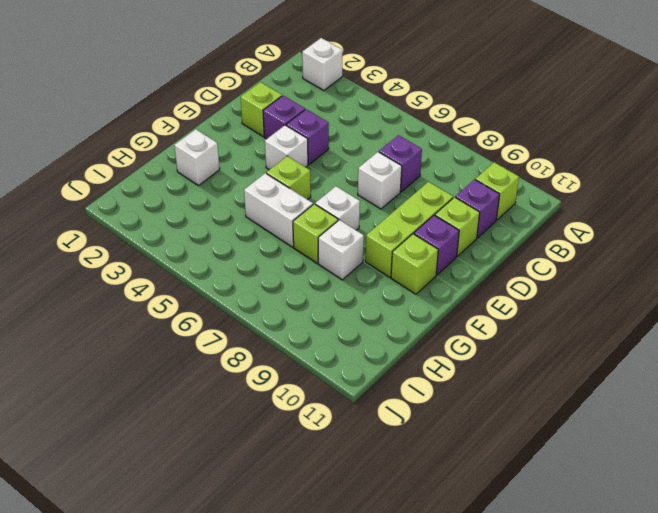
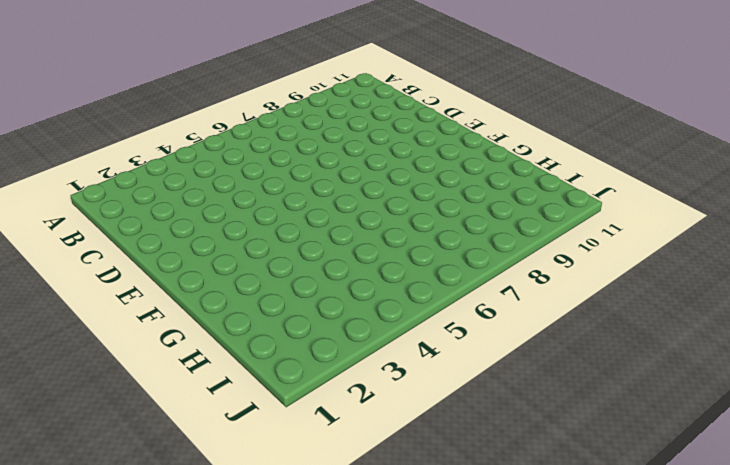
none -> white brick A2 level 1
none -> lime brick B10 level 1
none -> purple brick C7 level 1

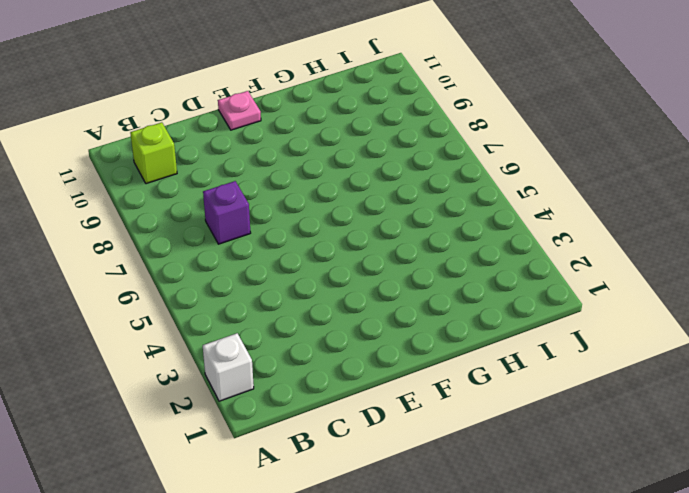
pink plate E11 level 1 -> none
none -> purple brick C10 level 1
none -> lime brick D2 level 1
none -> purple brick D3 level 1

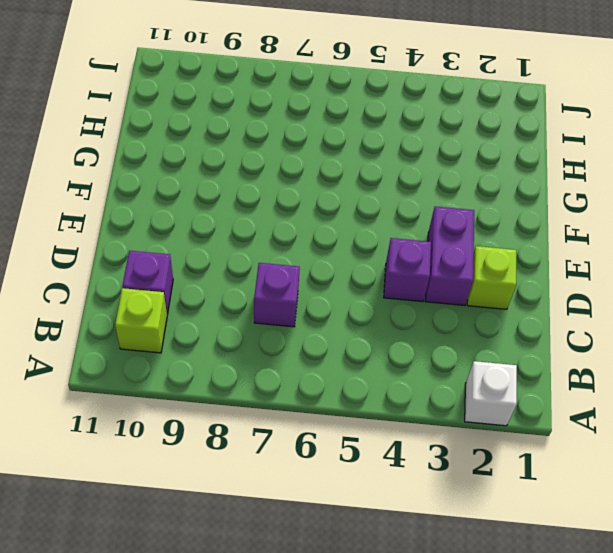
purple brick D3:E3 level 1 -> purple brick D3 level 1
none -> white brick D7 level 1
none -> lime brick D9:F9 level 1
none -> lime brick D10 level 1

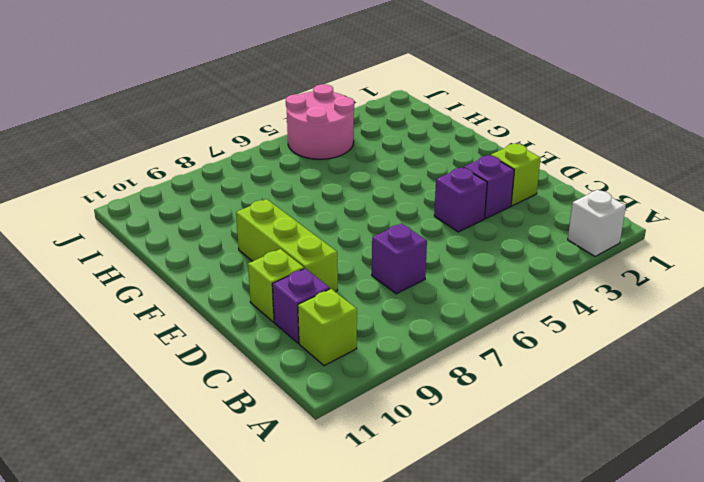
pink round brick I4:J5 level 1 -> none
none -> white brick D7 level 1
none -> white brick E4 level 1
none -> purple brick E10 level 1

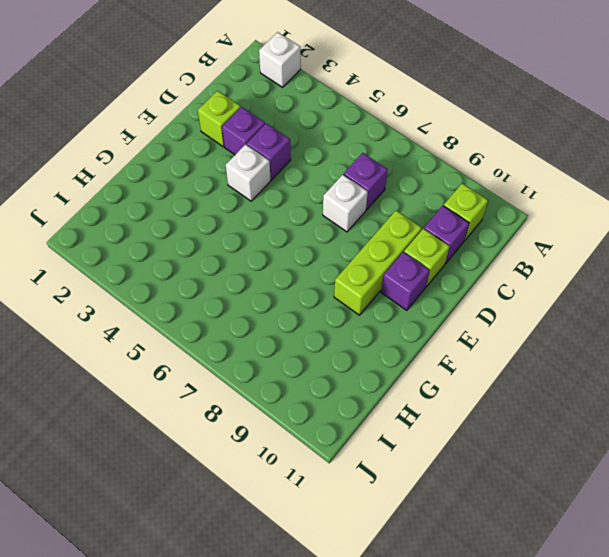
none -> lime brick F5 level 1
none -> white brick F7 level 1
none -> lime brick F10 level 1

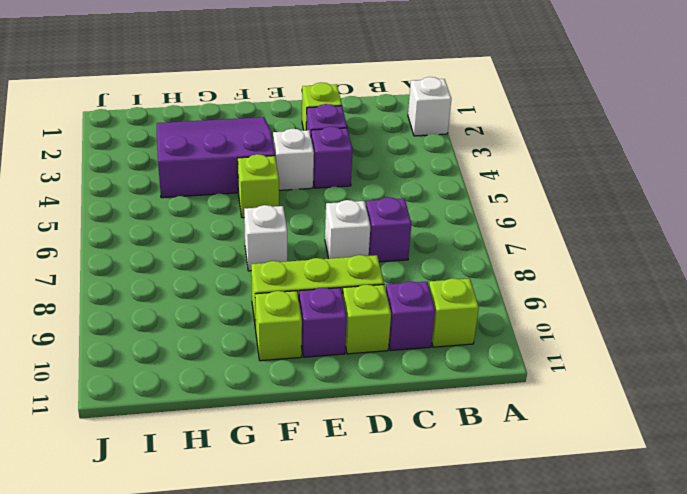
purple slope F2:H4 level 1 top 4 -> white brick G2 level 1
none -> white brick G5:G6 level 1
none -> lime brick G7 level 1
none -> white brick G8 level 1

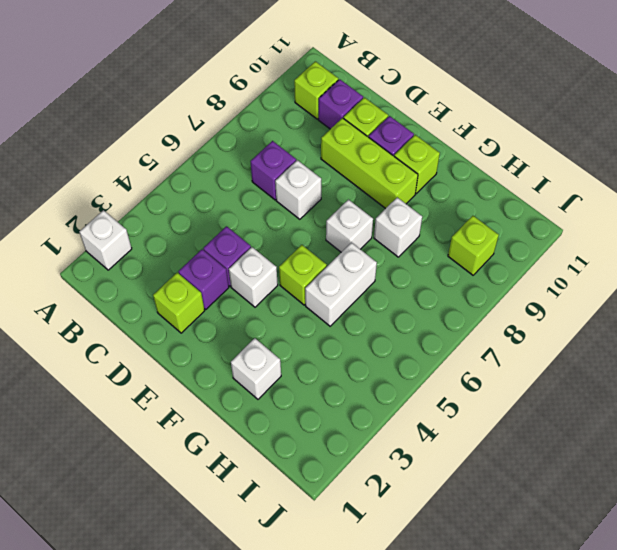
lime brick I9 level 1 -> lime brick G7 level 1

